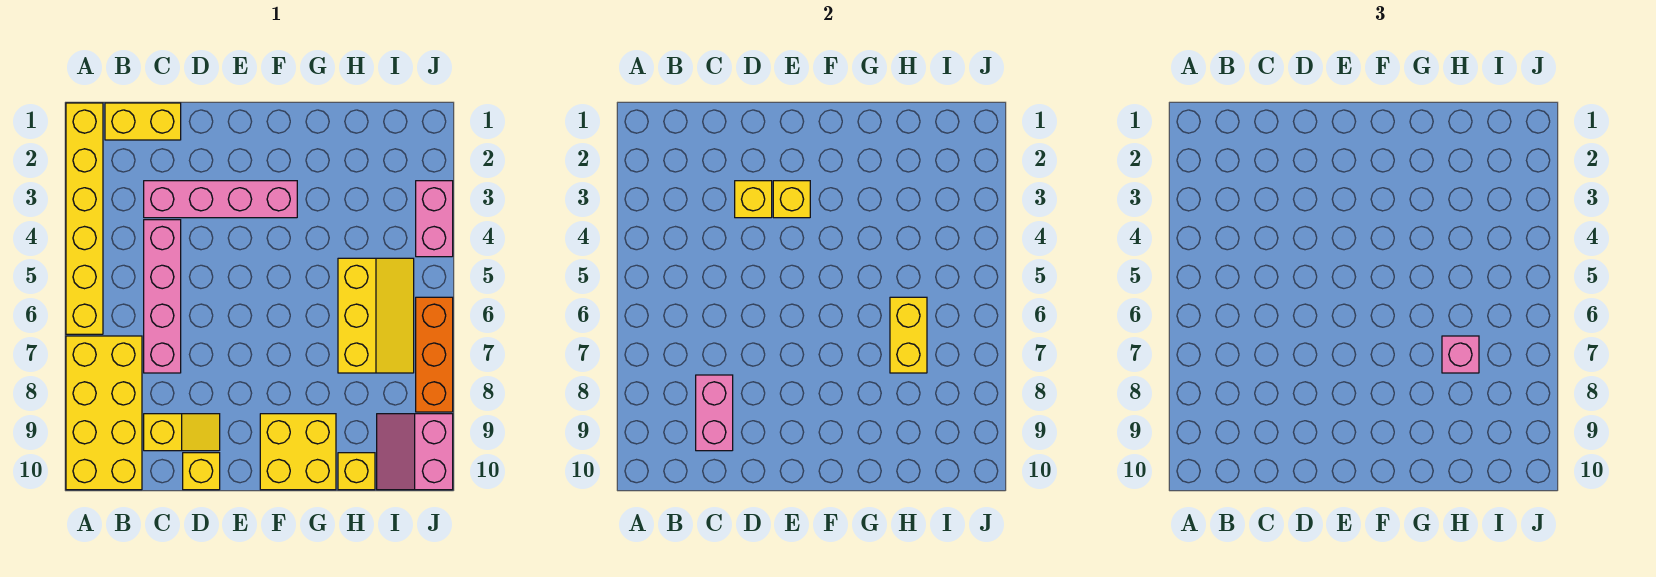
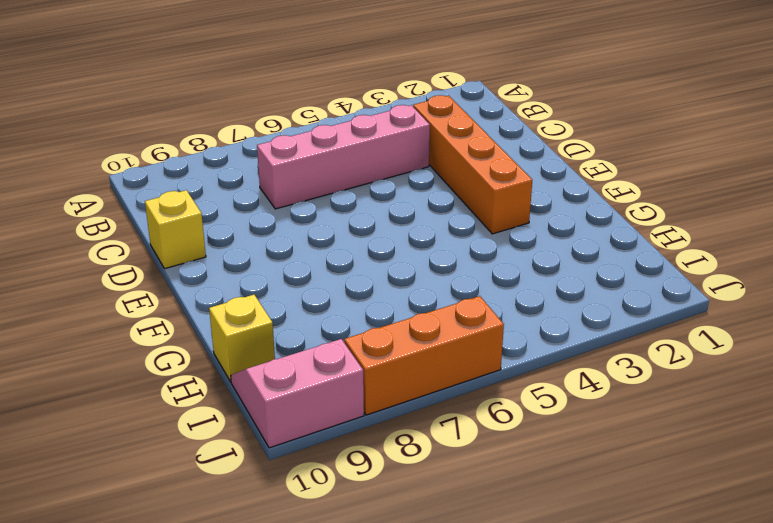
orange brick C3:F3 level 1 -> pink brick C3:F3 level 1
none -> yellow brick A1:A6 level 1
none -> yellow brick A7:B10 level 1
none -> yellow brick B1:C1 level 1

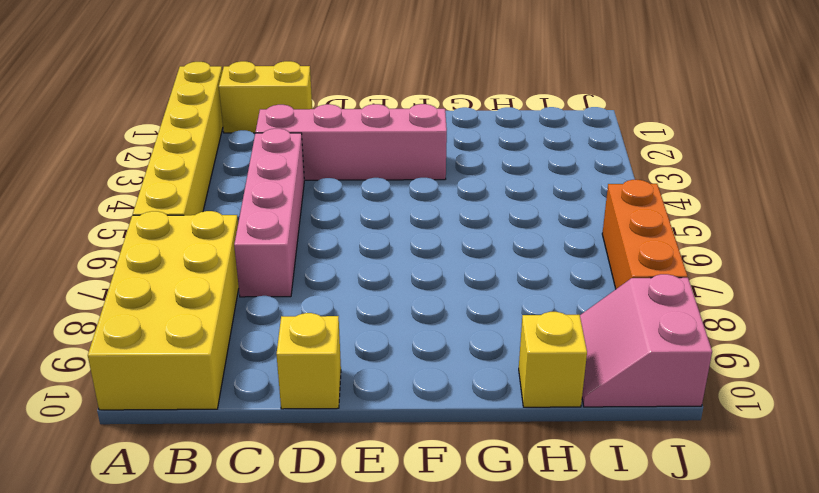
none -> yellow slope C9:D9 level 1 top C
none -> yellow brick F9:G10 level 1
none -> yellow slope H5:I7 level 1 top H

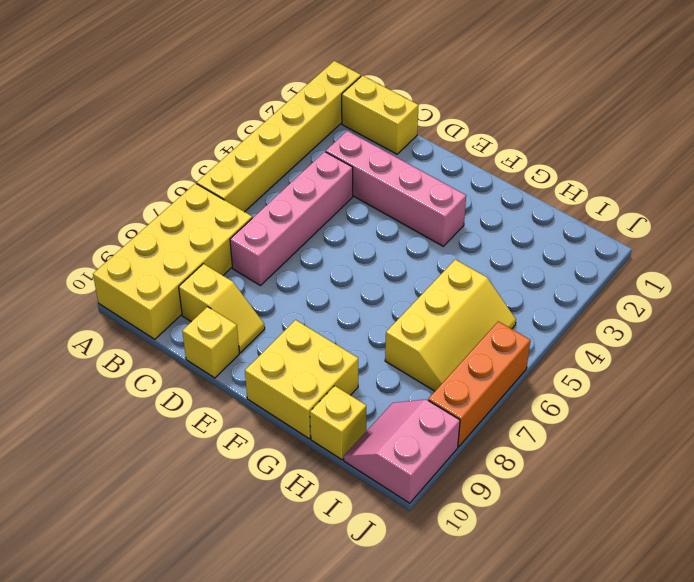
none -> pink brick J3:J4 level 1
none -> pink brick C8:C9 level 2
none -> yellow brick D3 level 2

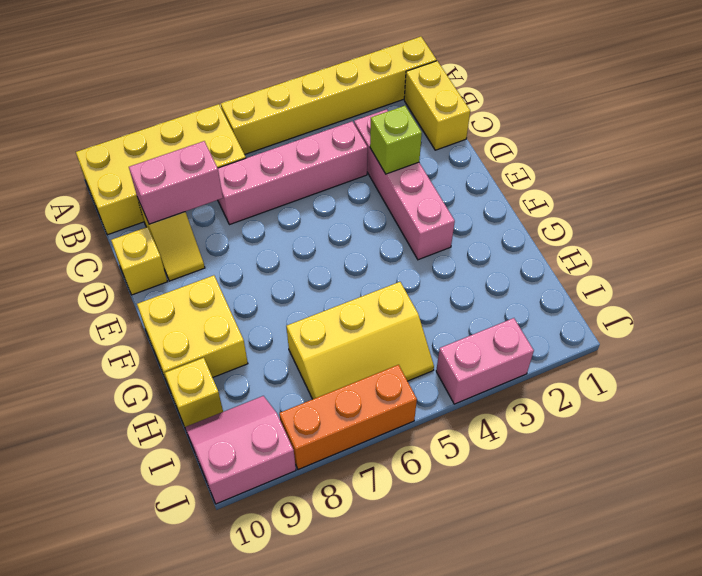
lime brick D3 level 2 -> yellow brick D3 level 2
none -> yellow brick E3 level 2
none -> yellow brick H6:H7 level 2
none -> pink brick H7 level 3

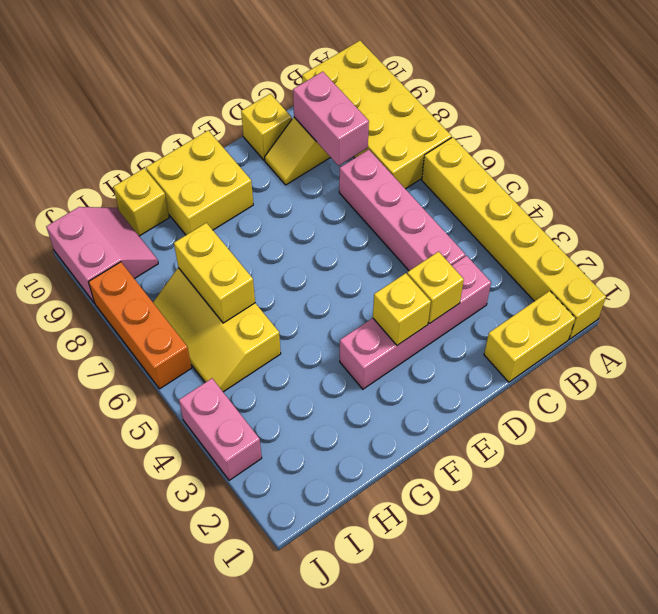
none -> pink brick H7 level 3

